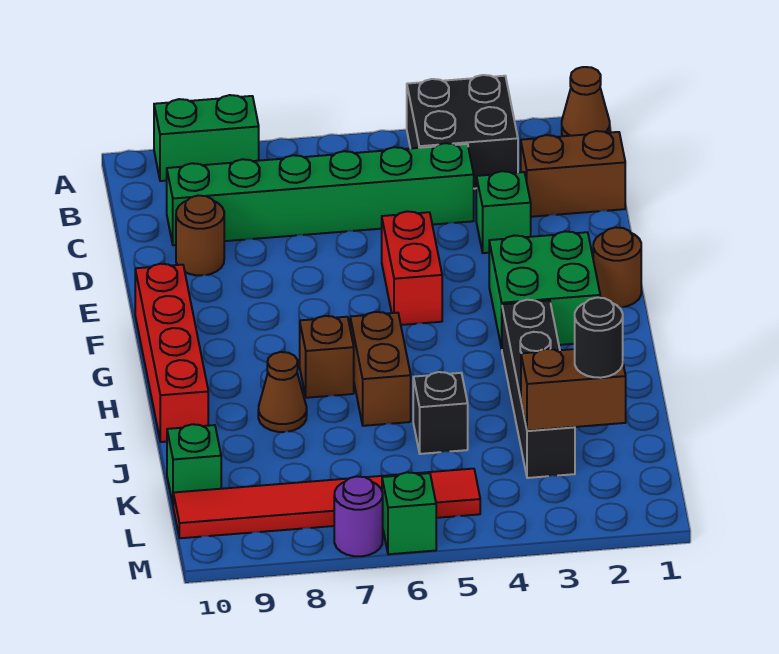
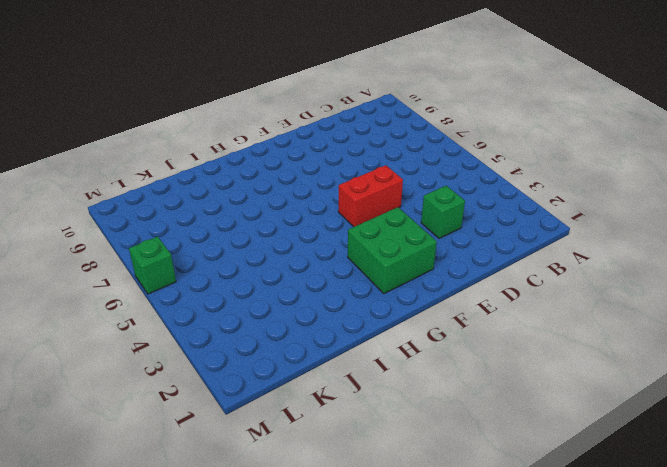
none -> brown cone A1 level 1
none -> black brick A3:B4 level 1
none -> green brick A8:A9 level 1

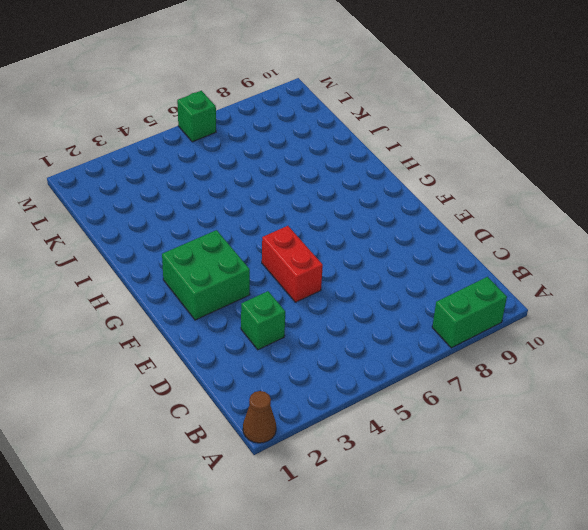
none -> black brick A3:B4 level 1
none -> brown brick C1:C2 level 1
none -> green brick C4:C9 level 1

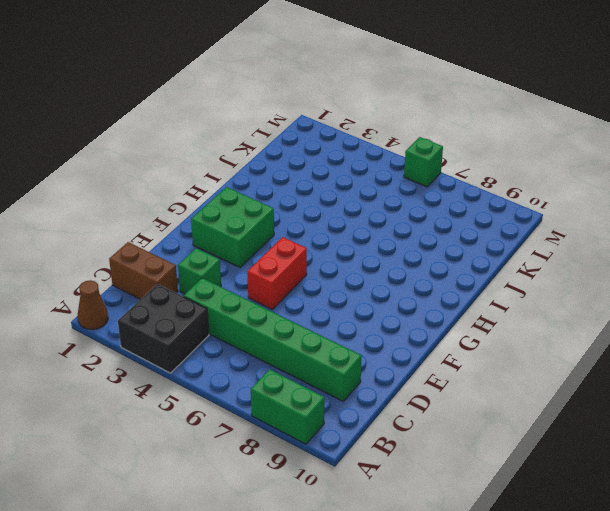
none -> brown round brick D9 level 1
none -> brown round brick F1 level 1
none -> red brick F10:I10 level 1

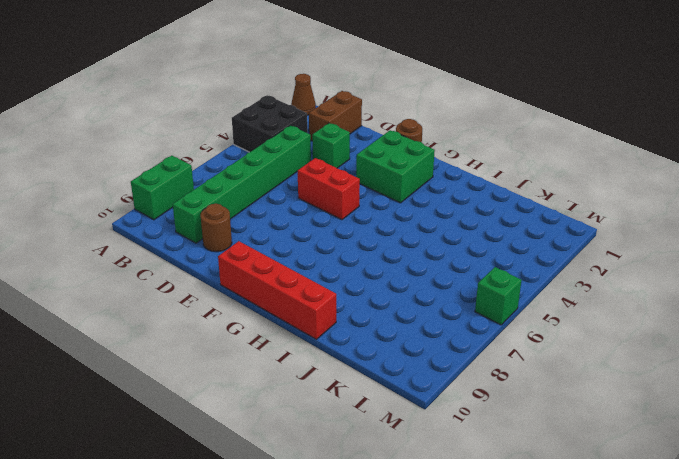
none -> black brick H3:K3 level 1
none -> brown brick H6:I6 level 1
none -> brown brick H7 level 1

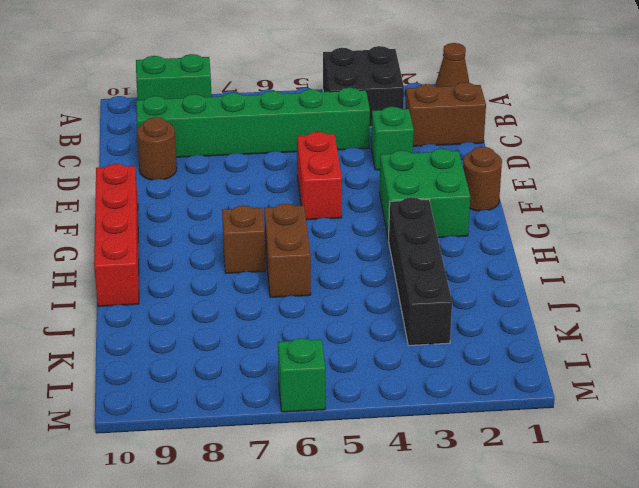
none -> brown cone I8 level 1
none -> black brick J5 level 1
none -> green brick K10 level 1

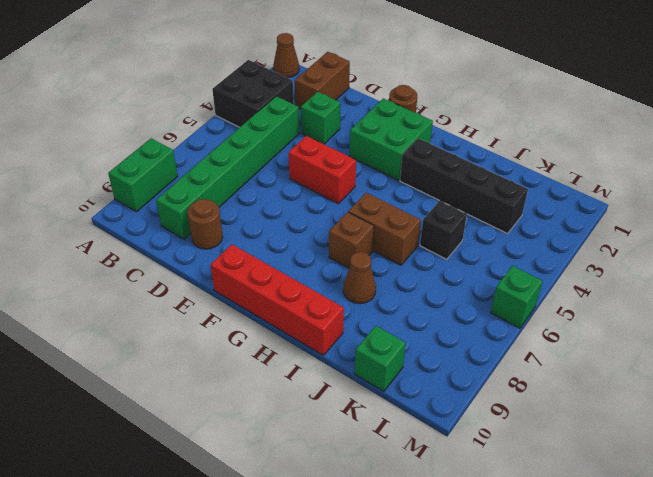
none -> red tile L5:L10 level 1
none -> purple round brick M7 level 1
none -> brown brick K2:K3 level 2

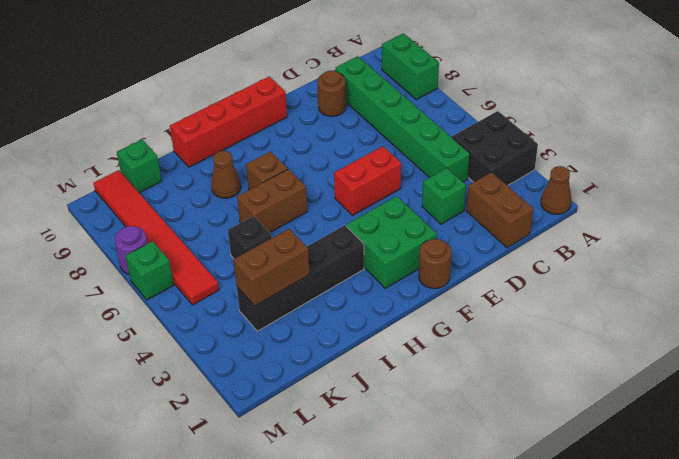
brown brick J3:K3 level 2 -> brown brick K2:K3 level 2
none -> black round brick K2 level 3

